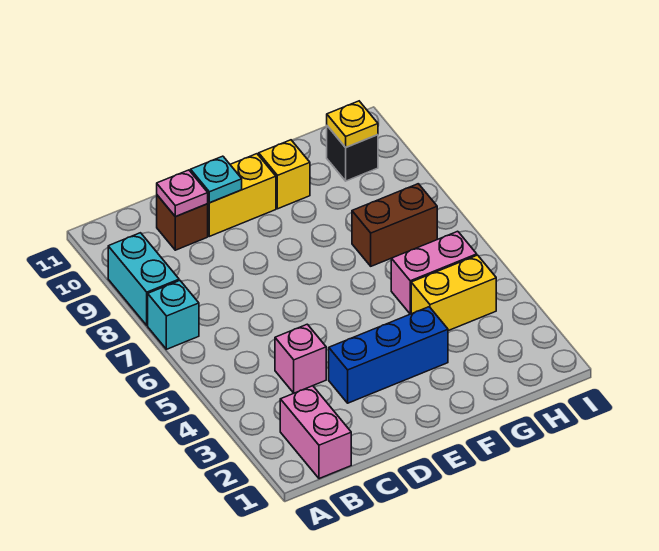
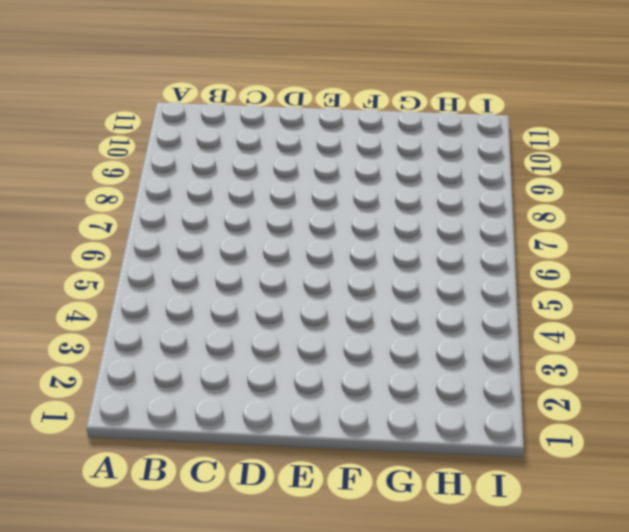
none -> cyan brick A7 level 1
none -> cyan brick A8:A9 level 1
none -> pink brick B1:B2 level 1

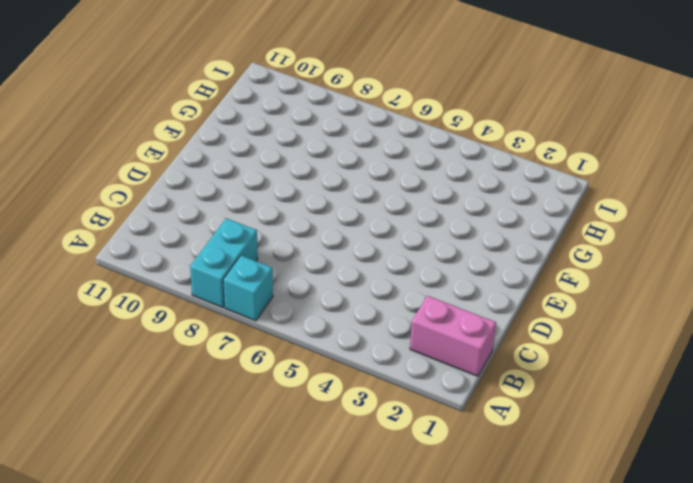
cyan brick A8:B8 level 1 -> cyan brick A8:A9 level 1
none -> pink brick C4 level 1
none -> brown brick C10 level 1
none -> blue brick D3:F3 level 1

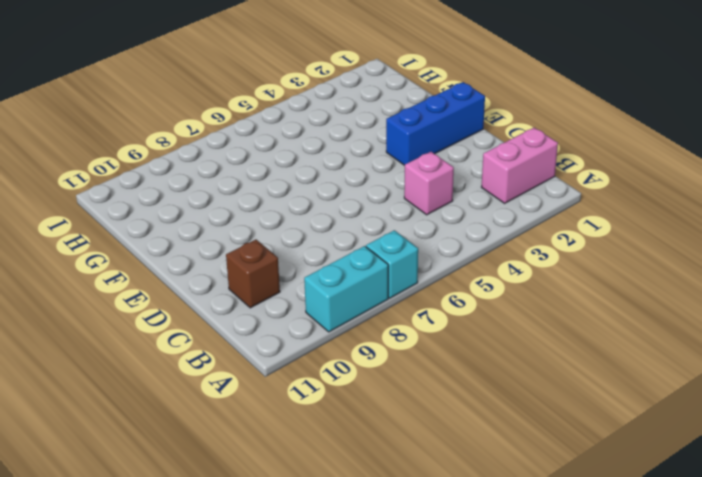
blue brick E1:E3 level 1 -> blue brick D3:F3 level 1
none -> yellow brick D10:E10 level 1
none -> yellow brick F10 level 1
none -> yellow brick G4:H4 level 1

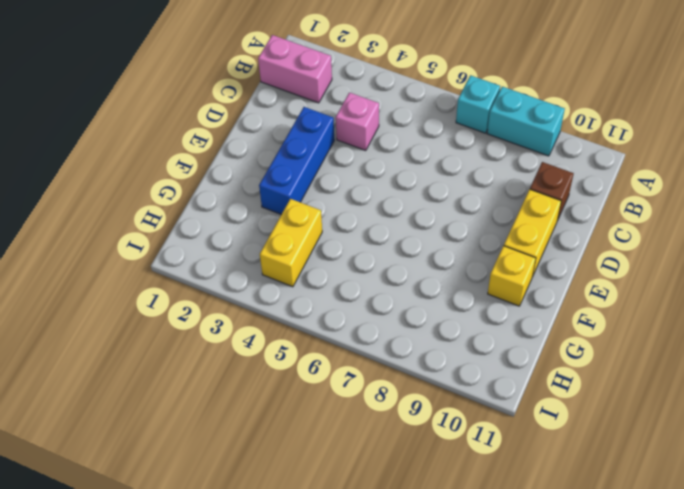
none -> pink brick G5:H5 level 1
none -> brown brick G7:H7 level 1
none -> black brick H10 level 1

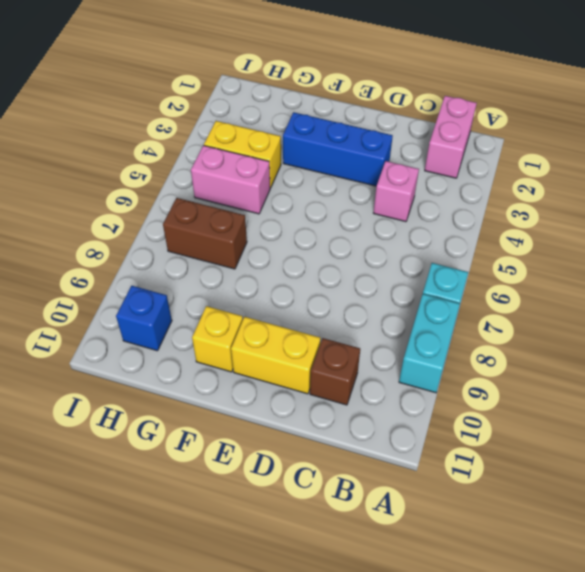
blue brick H10 level 1 -> black brick H10 level 1
none -> pink plate C10 level 2
none -> cyan plate D10 level 2
none -> yellow plate H10 level 2

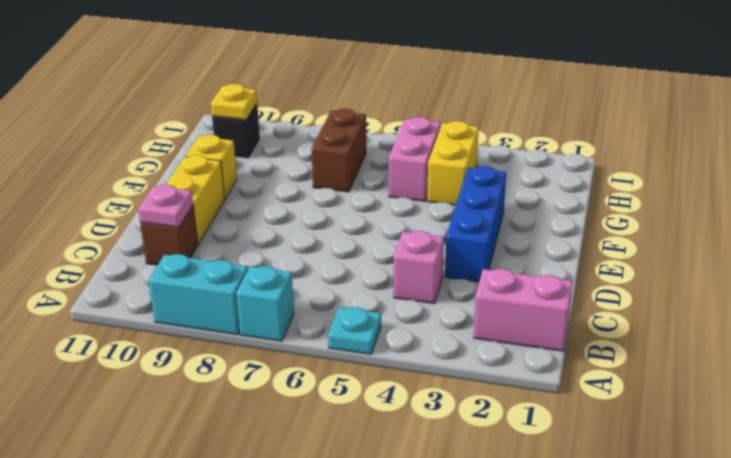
cyan plate A5 level 1 -> cyan plate D10 level 2

